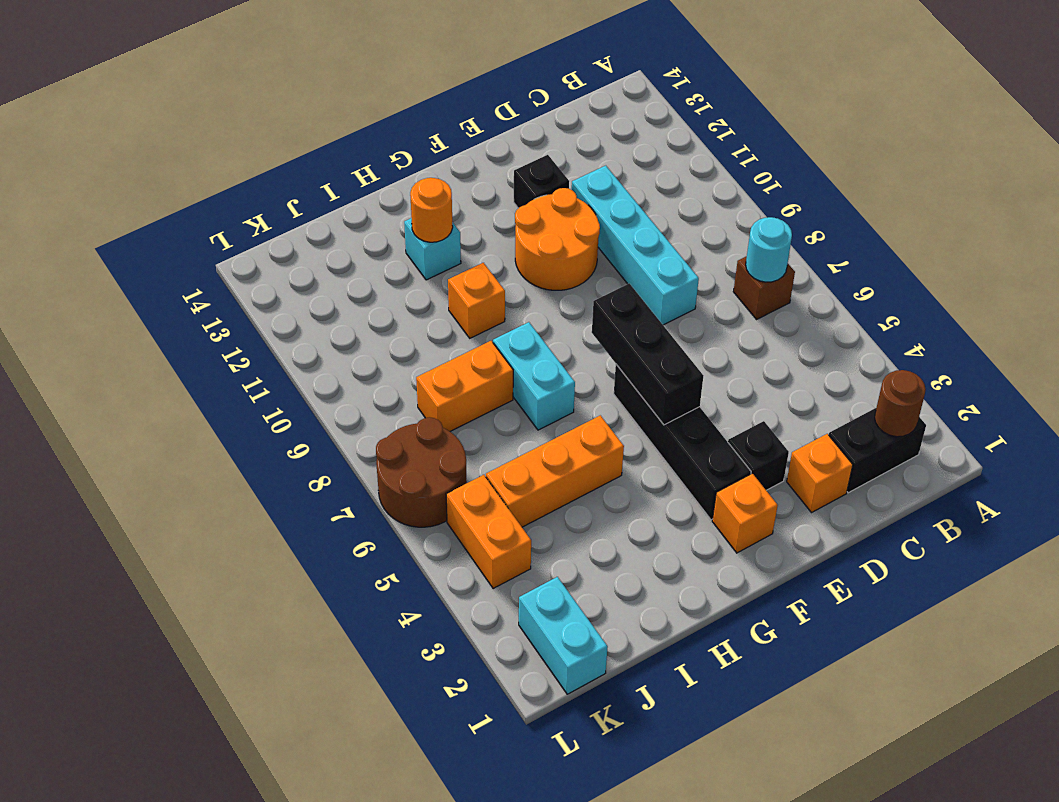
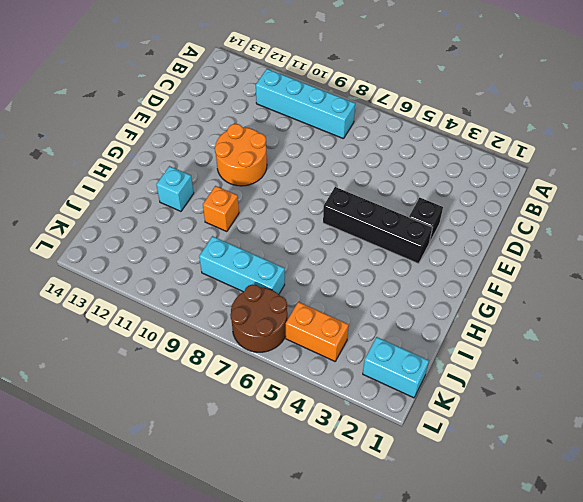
cyan brick B8:B11 level 1 -> cyan brick D8:D11 level 1
cyan brick J7:J9 level 1 -> orange brick I8:J8 level 1
none -> black brick B2:C2 level 1
none -> brown brick B7 level 1
none -> orange brick D2 level 1

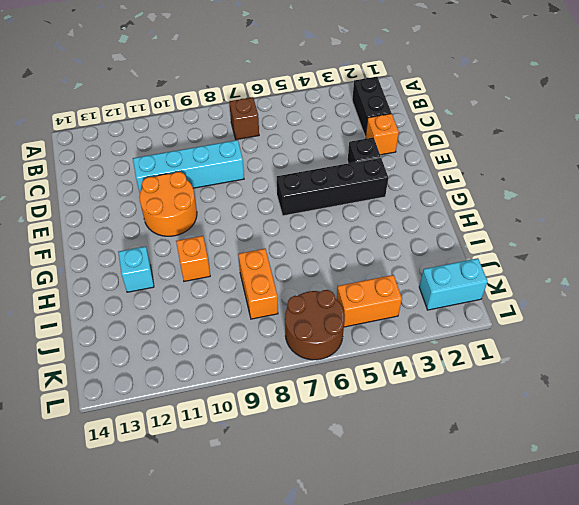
none -> black brick E12 level 1
none -> orange brick F2 level 1
none -> orange brick H5:J5 level 1

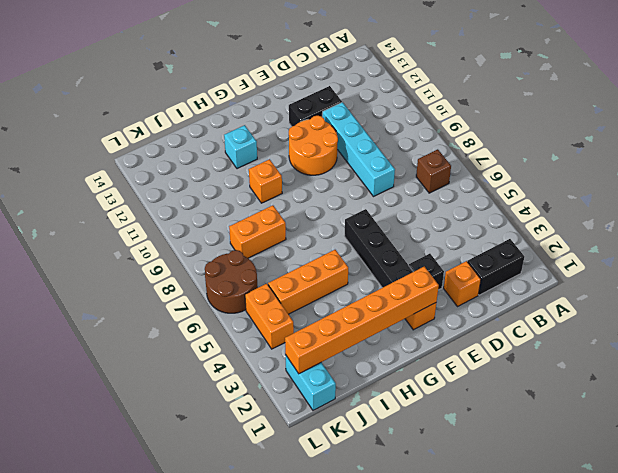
black brick D12:E12 level 1 -> black brick E12 level 1
orange brick F2:K2 level 2 -> none
none -> cyan brick H7:H8 level 1
none -> brown round brick B2 level 2
none -> cyan round brick B7 level 2

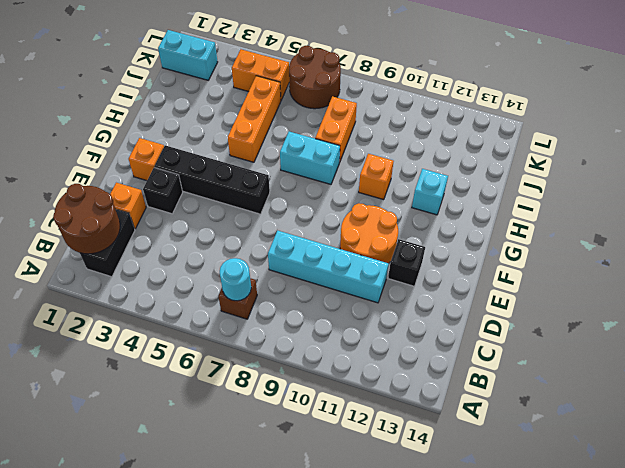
brown round brick B1:C2 level 2 -> brown round brick B2 level 2
none -> black brick F5:F7 level 2
none -> orange round brick H12 level 2

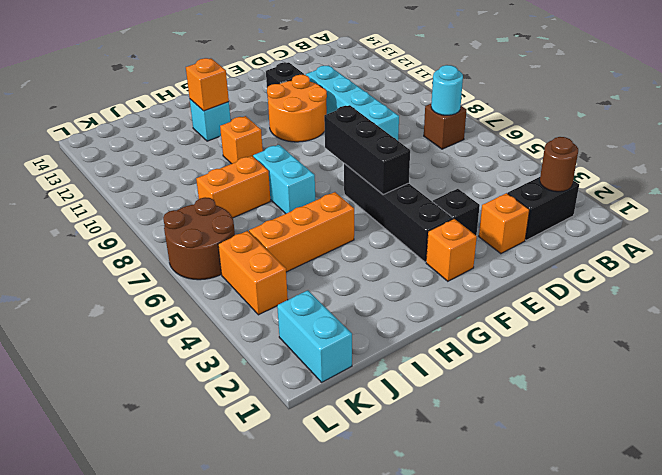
orange brick H12 level 2 -> orange round brick H12 level 2

